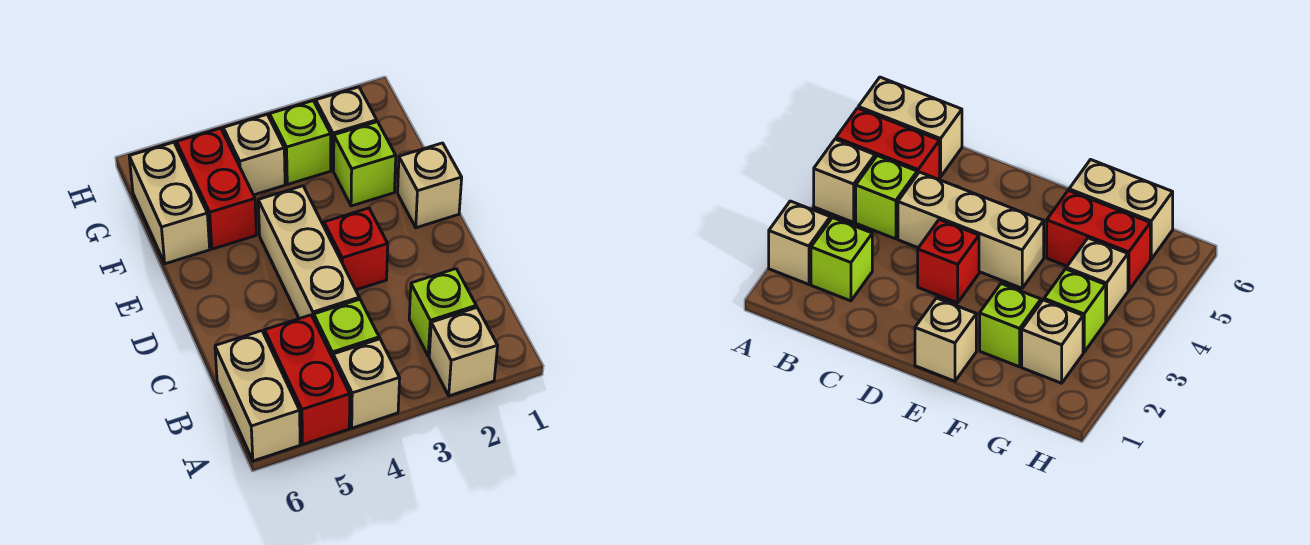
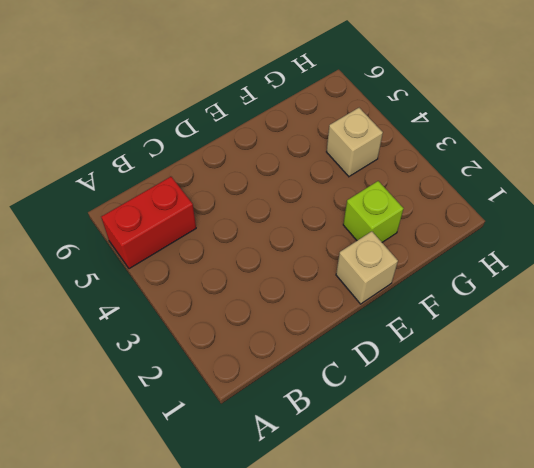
none -> tan brick A2 level 1
none -> tan brick A4 level 1
none -> tan brick A6:B6 level 1

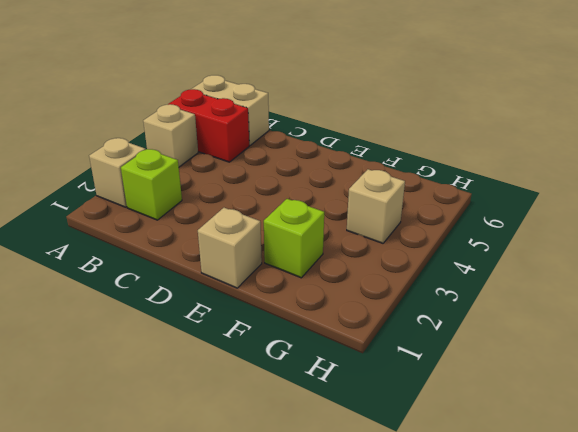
none -> lime brick B4 level 1
none -> tan brick C4:E4 level 1
none -> red brick D3 level 1

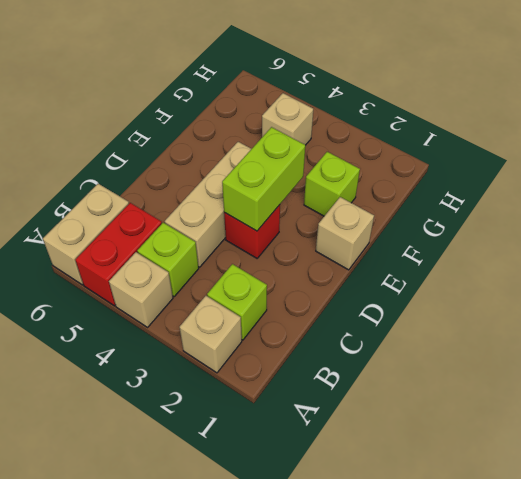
lime brick D3:E3 level 2 -> none
none -> red brick F5:G5 level 1
none -> tan brick F6:G6 level 1
none -> tan brick G2 level 1

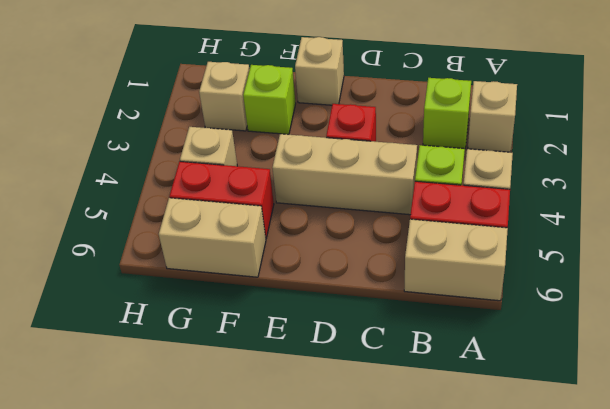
none -> lime brick G3 level 1

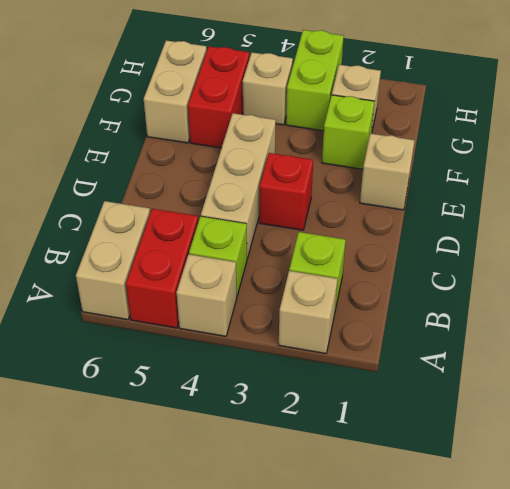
lime brick G3:H3 level 1 -> lime brick G3 level 1

